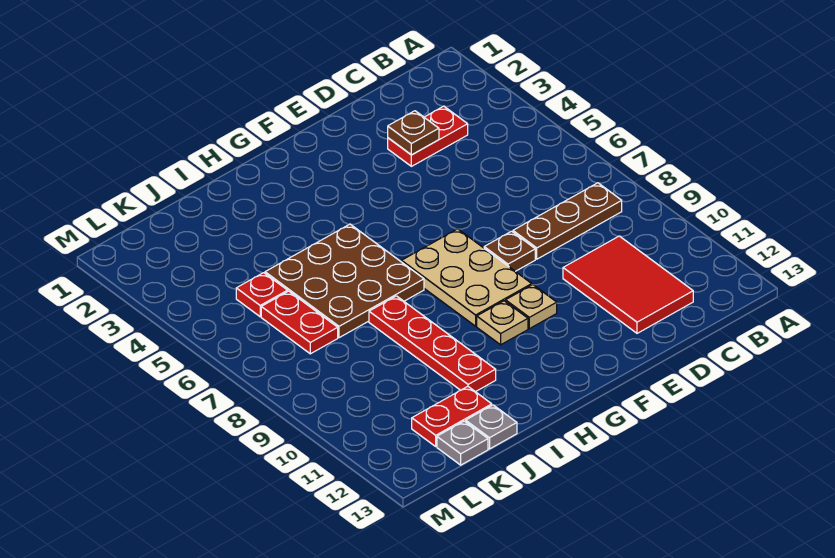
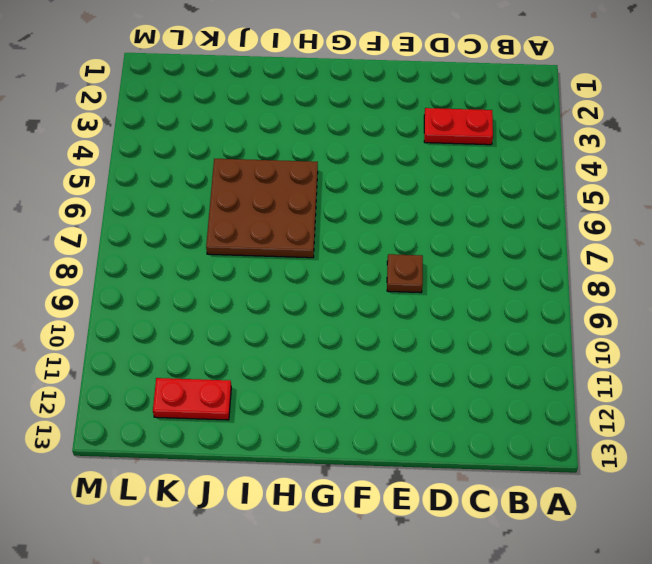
none -> brown plate B8:D8 level 1
none -> red tile C10:D12 level 1
none -> tan plate F7:G9 level 1

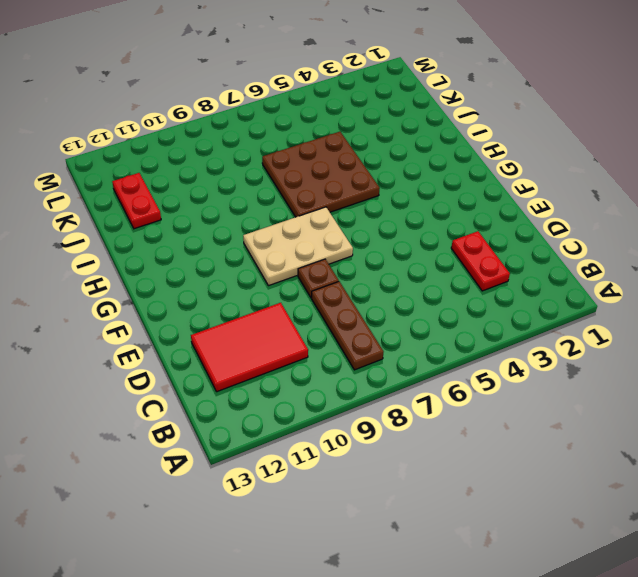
none -> tan plate F10 level 1
none -> tan plate G10 level 1
none -> red plate I8:I11 level 1

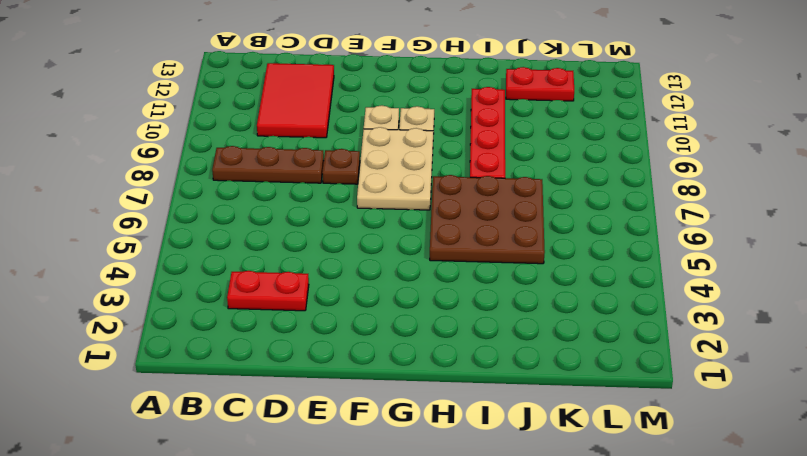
none -> grey plate J13 level 1
none -> red plate K5 level 1
none -> red plate K6:K7 level 1

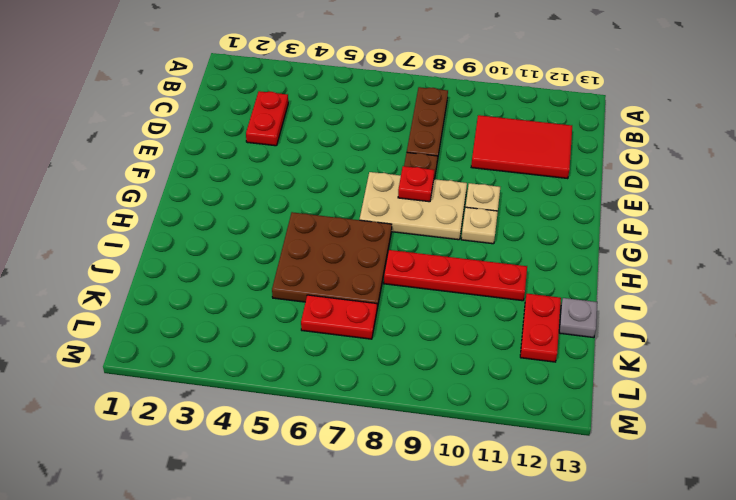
red plate F8 level 2 -> red plate K5 level 1
none -> grey plate K13 level 1
none -> brown plate D3 level 2

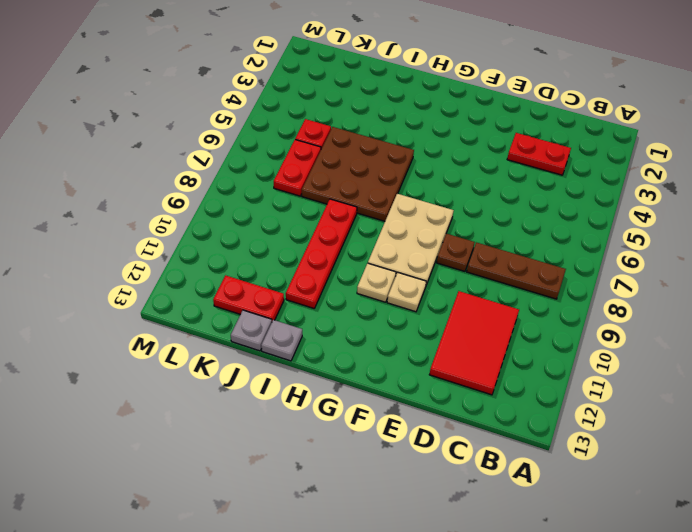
grey plate I13 level 1 -> grey plate K13 level 1
none -> brown plate D3 level 2

